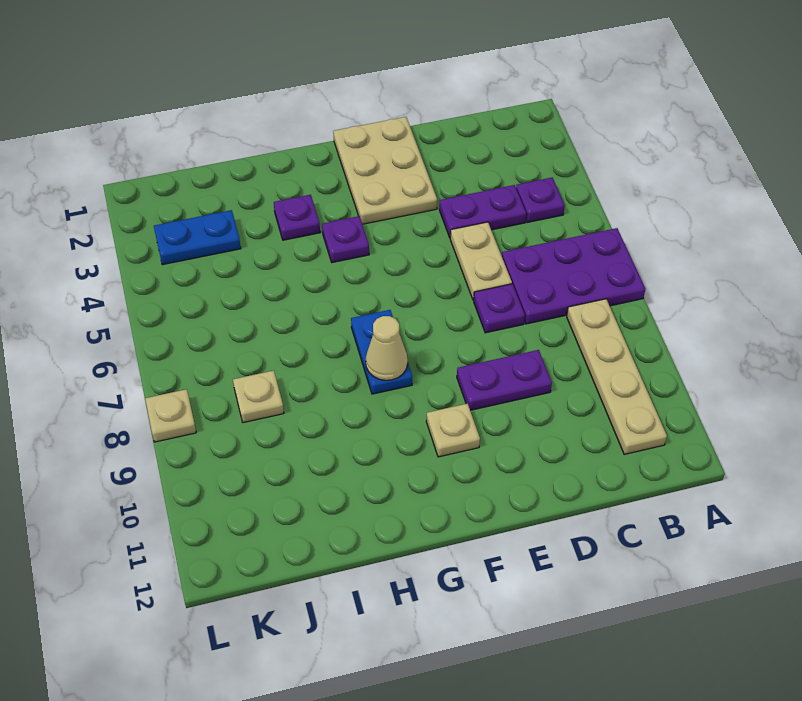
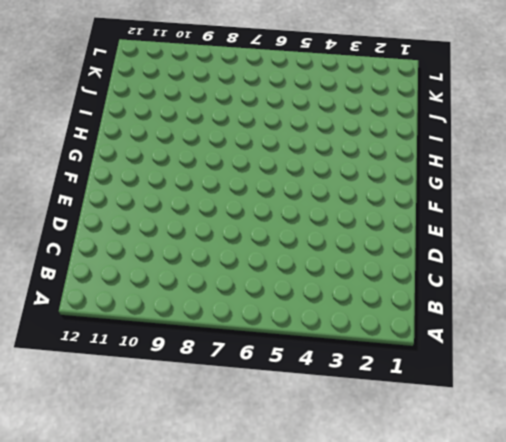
none -> purple plate A6:C7 level 1
none -> purple plate B4 level 1
none -> tan plate B8:B11 level 1

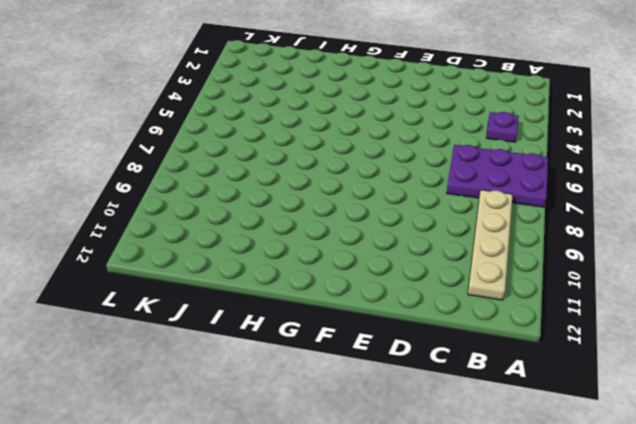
none -> purple plate C4:D4 level 1
none -> tan plate D5:D6 level 1
none -> purple plate D7 level 1

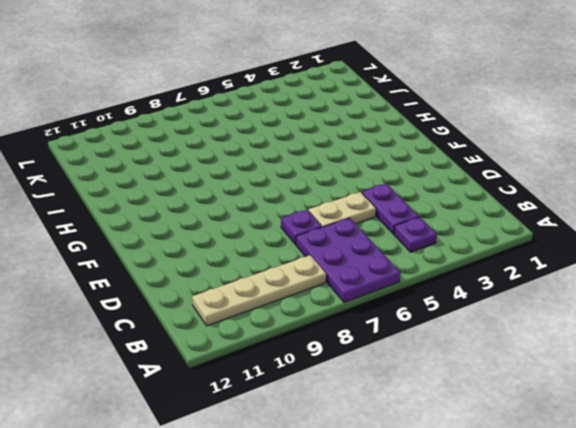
none -> purple plate D9:E9 level 1
none -> tan plate E1:F3 level 1
none -> tan plate F10 level 1

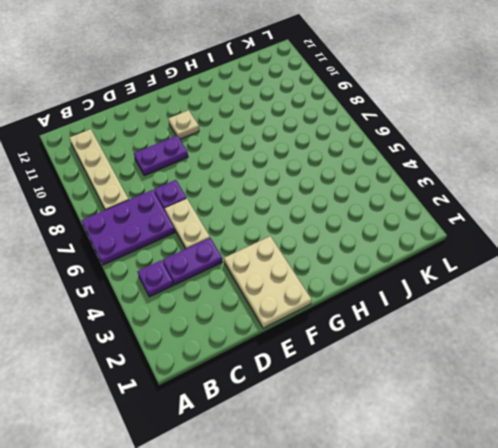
none -> purple plate G4 level 1
none -> blue plate G7:G8 level 1
none -> purple plate H3 level 1

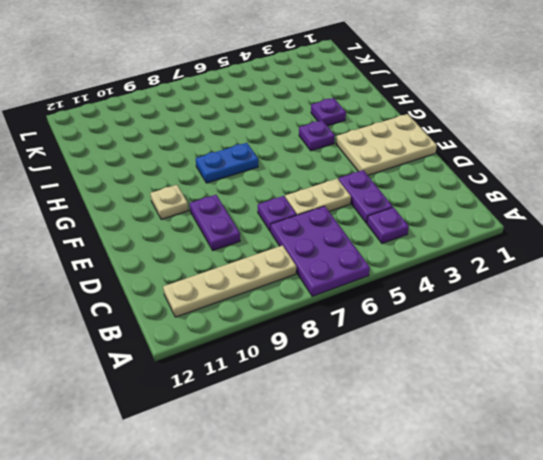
none -> blue plate J3:K3 level 1
none -> tan plate J8 level 1
none -> tan plate L8 level 1

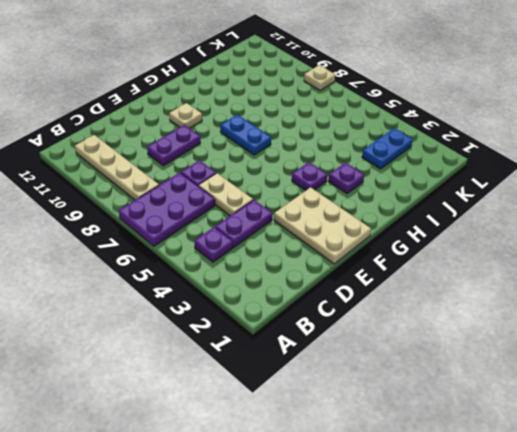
none -> tan plate J8 level 1
none -> tan cone G8 level 2

